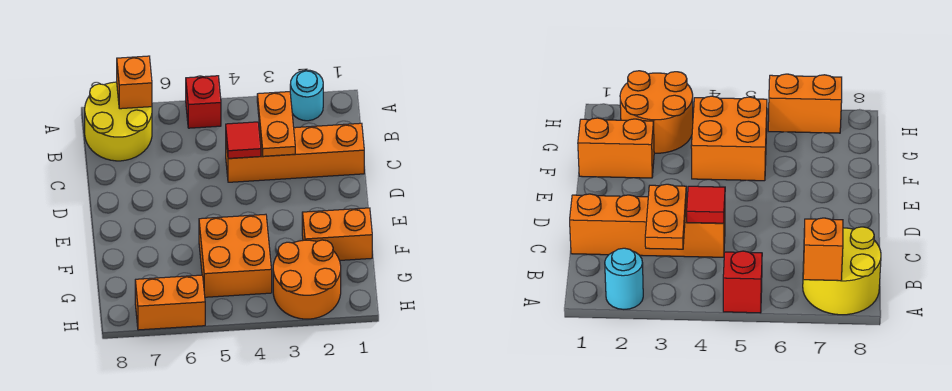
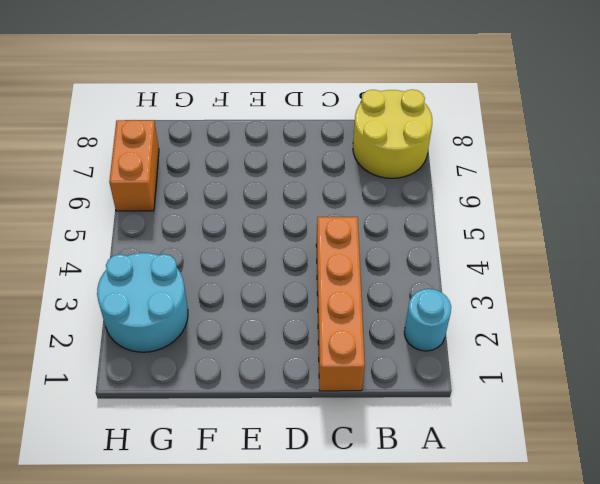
cyan round brick G2:H3 level 1 -> orange round brick G2:H3 level 1
none -> red brick A5 level 1
none -> orange brick F1:F2 level 1

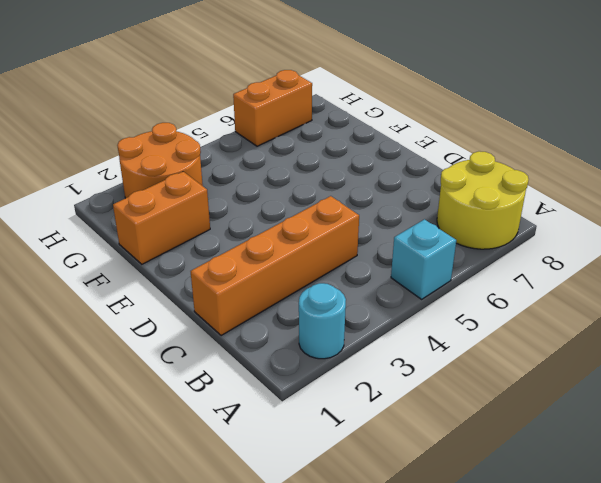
cyan brick A5 level 1 -> red brick A5 level 1
none -> orange brick F4:G5 level 1
none -> orange brick A7 level 2

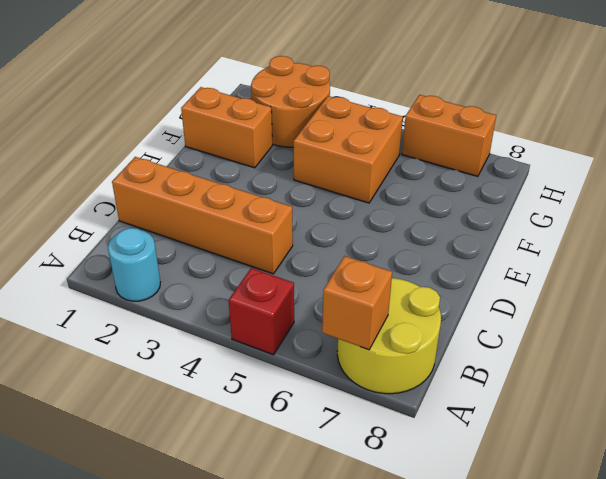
none -> orange plate B3:C3 level 2
none -> red tile C4 level 2

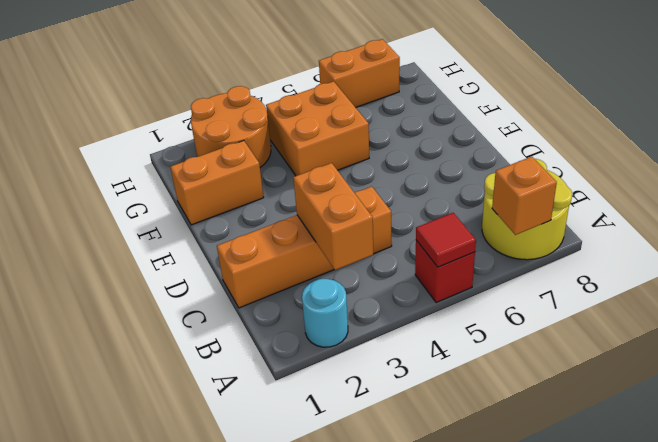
red tile A5 level 2 -> red tile C4 level 2
orange brick B3:C3 level 2 -> orange plate B3:C3 level 2

